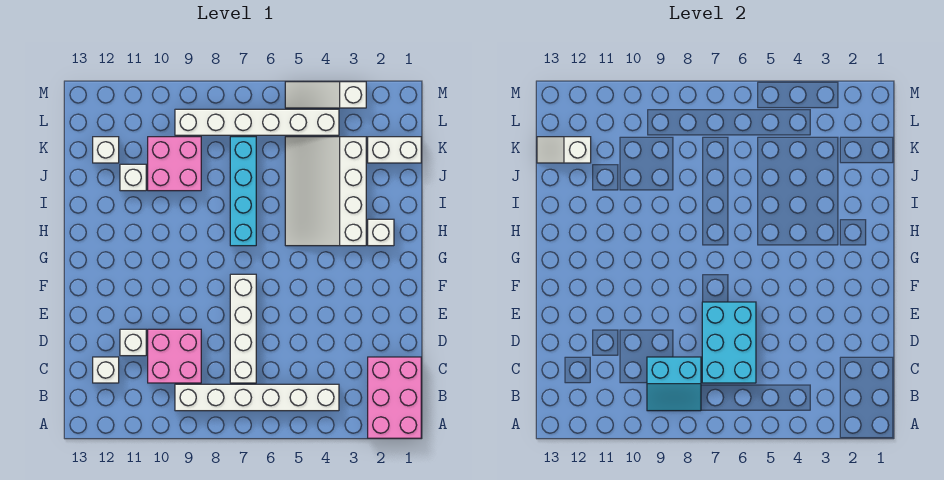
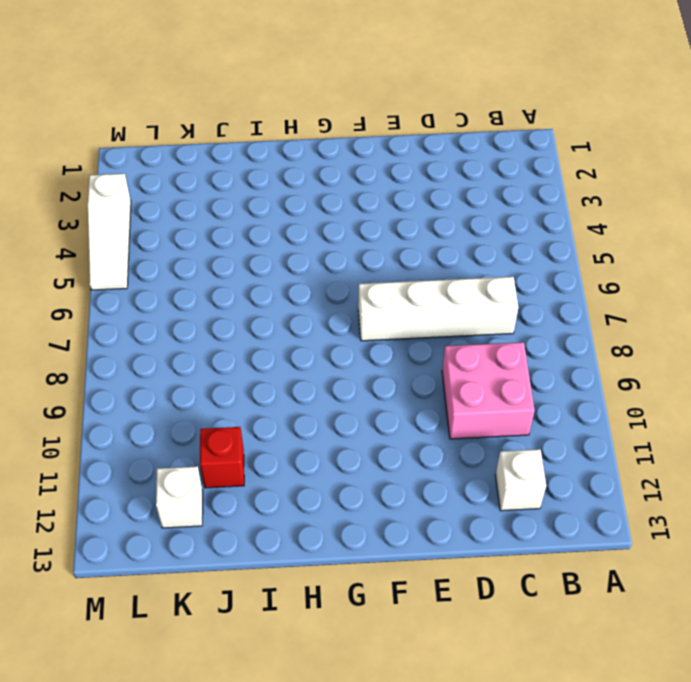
red brick J11 level 1 -> white brick J11 level 1
none -> pink brick A1:C2 level 1
none -> white brick B4:B9 level 1
none -> white brick D11 level 1

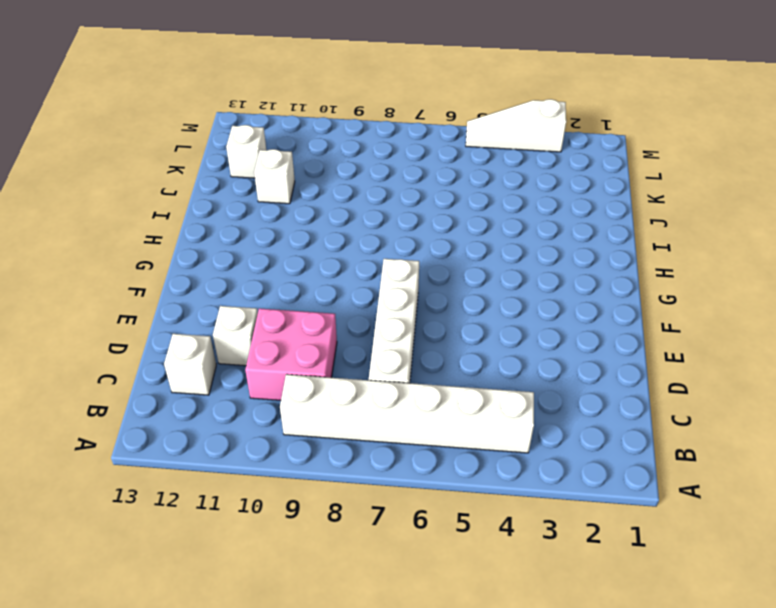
none -> pink brick A1:C2 level 1
none -> white brick H2 level 1
none -> white slope H3:K5 level 1 top 3

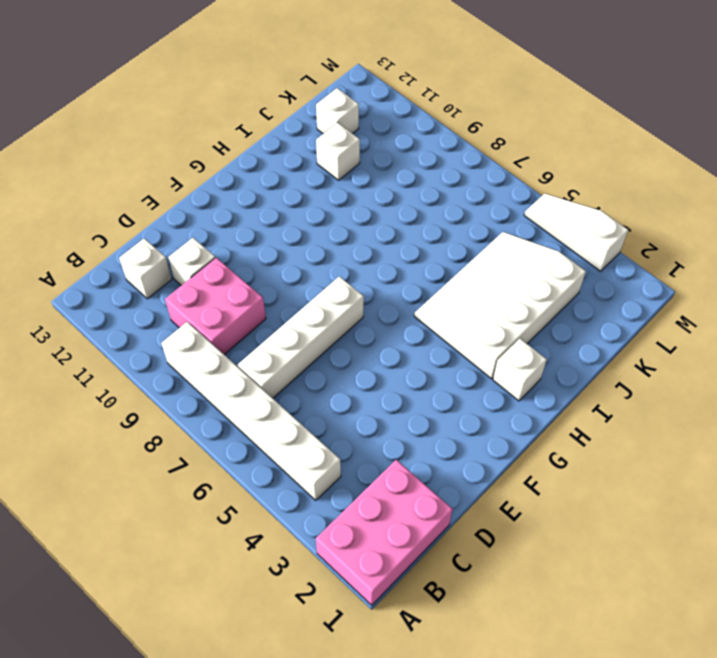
none -> cyan brick H7:K7 level 1
none -> pink brick J9:K10 level 1
none -> white brick K1:K2 level 1

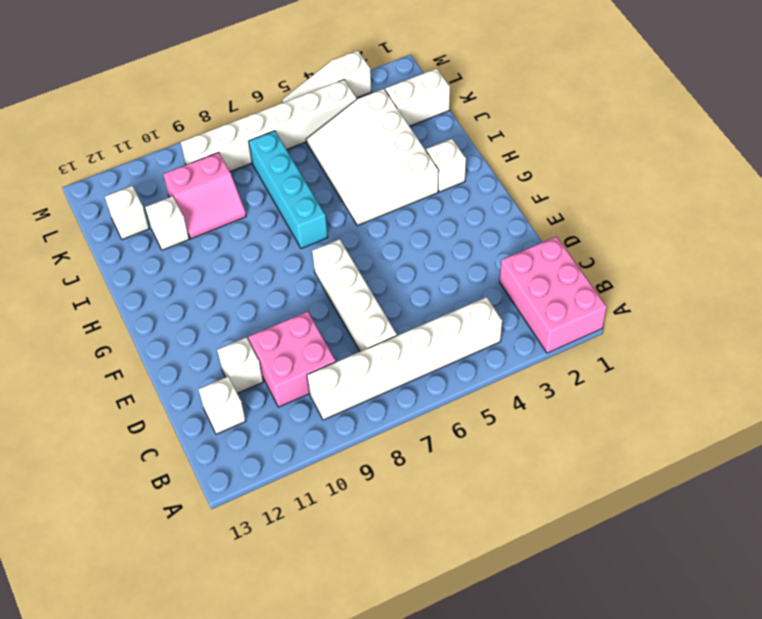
pink slope J9:K10 level 1 top K -> pink brick J9:K10 level 1
none -> cyan slope B8:C9 level 2 top C
none -> cyan brick C6:E7 level 2
none -> white slope K12:K13 level 2 top 12

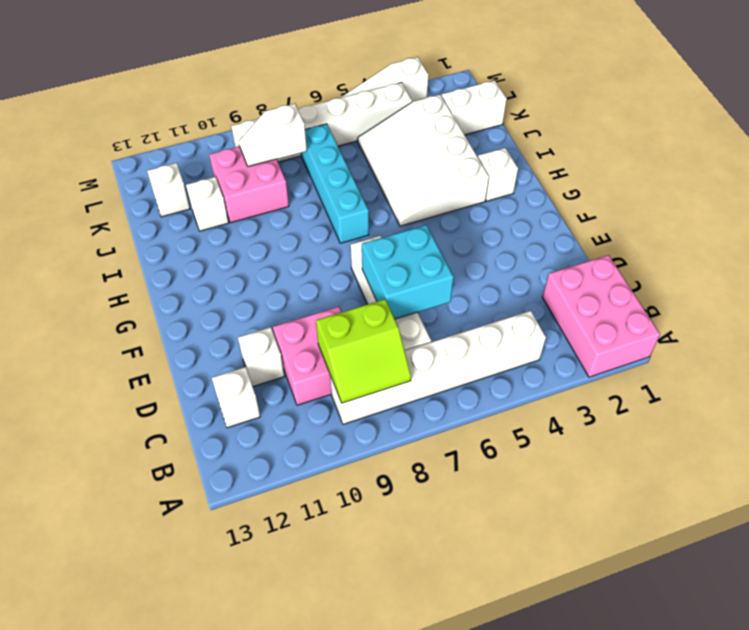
lime slope B8:C9 level 2 top C -> cyan slope B8:C9 level 2 top C
cyan brick D6:E7 level 2 -> cyan brick C6:E7 level 2
white slope K8:K9 level 2 top 8 -> white slope K12:K13 level 2 top 12

